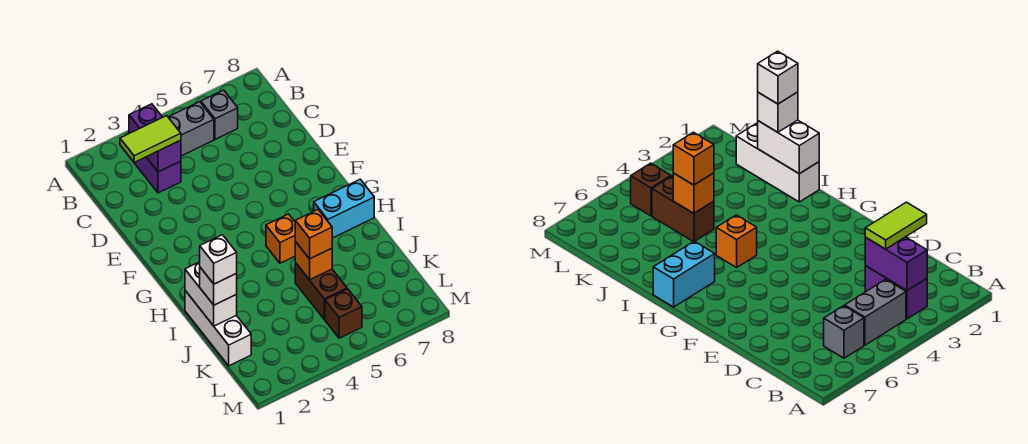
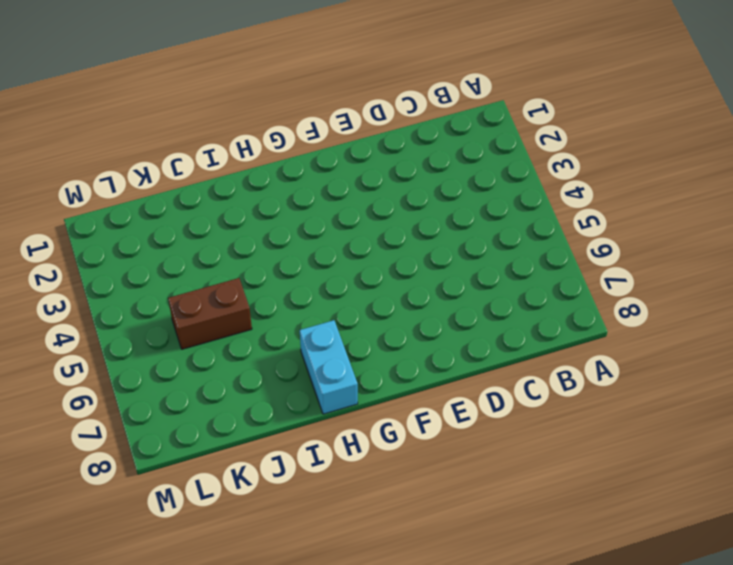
none -> purple brick B3:C3 level 1
none -> grey brick B4:B5 level 1
none -> grey brick B6 level 1

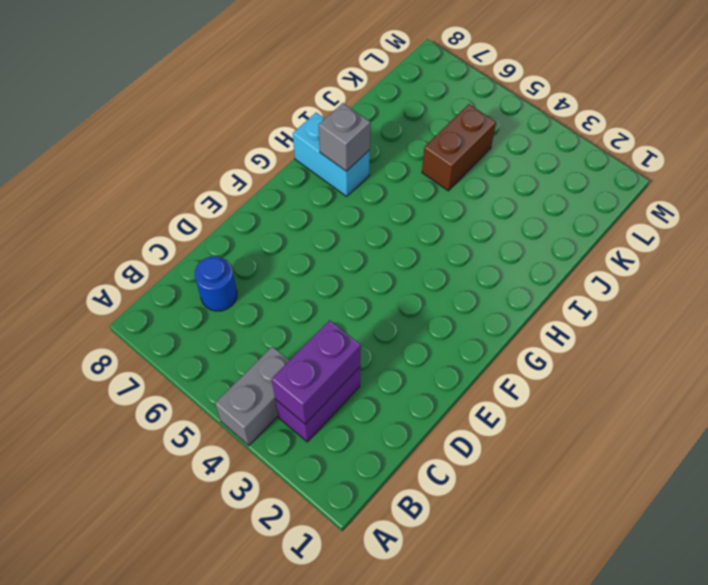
grey brick A4:B4 level 1 -> grey brick B4:B5 level 1
blue round brick C7 level 1 -> none
grey brick H7 level 2 -> grey brick B6 level 1
none -> orange brick H5 level 1
none -> white brick I1:K1 level 1
none -> brown brick L5 level 1

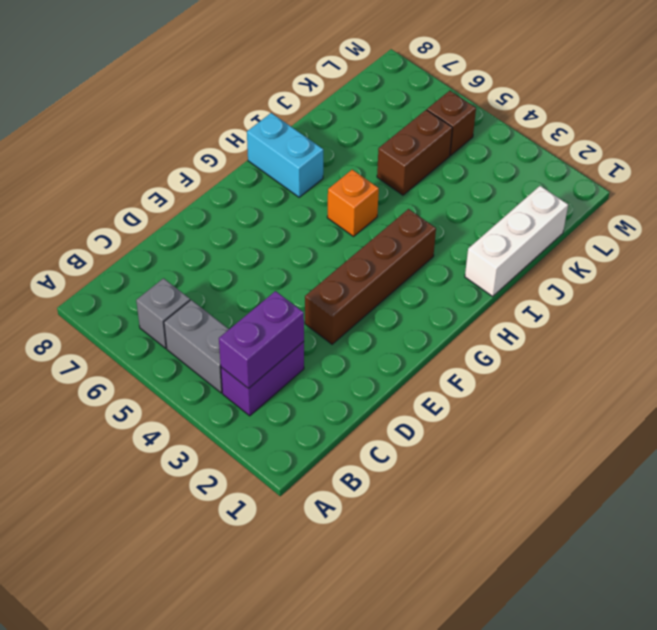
brown brick E3:H3 level 1 -> none
none -> white brick I1:J1 level 2
none -> orange brick J5 level 2
none -> lime tile C2:C3 level 3

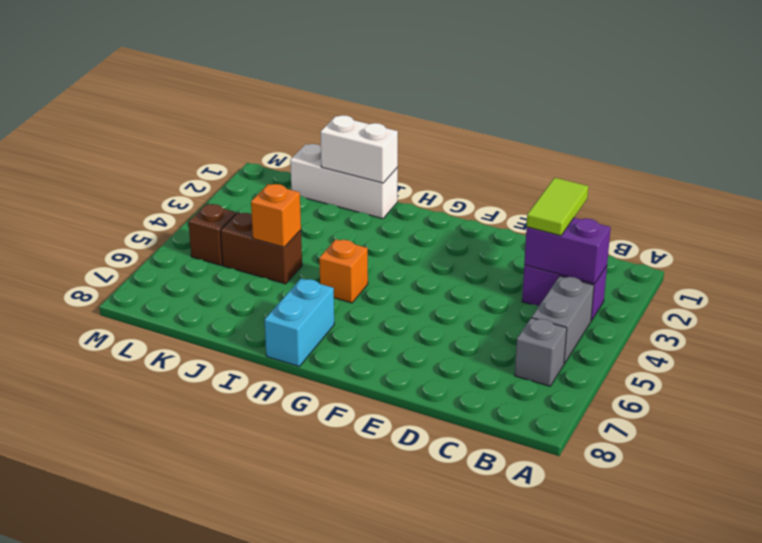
none -> white brick J1 level 3
none -> orange brick J5 level 3
none -> white brick J1 level 4

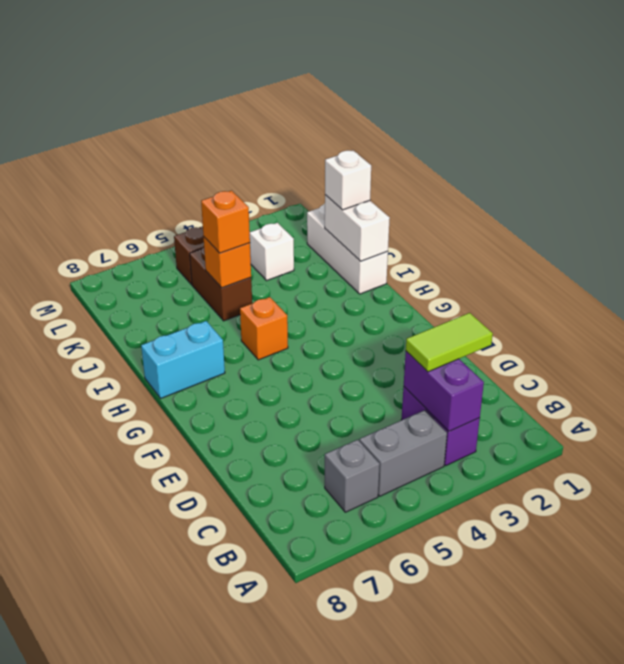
white brick K3 level 1 -> white brick J1 level 4

